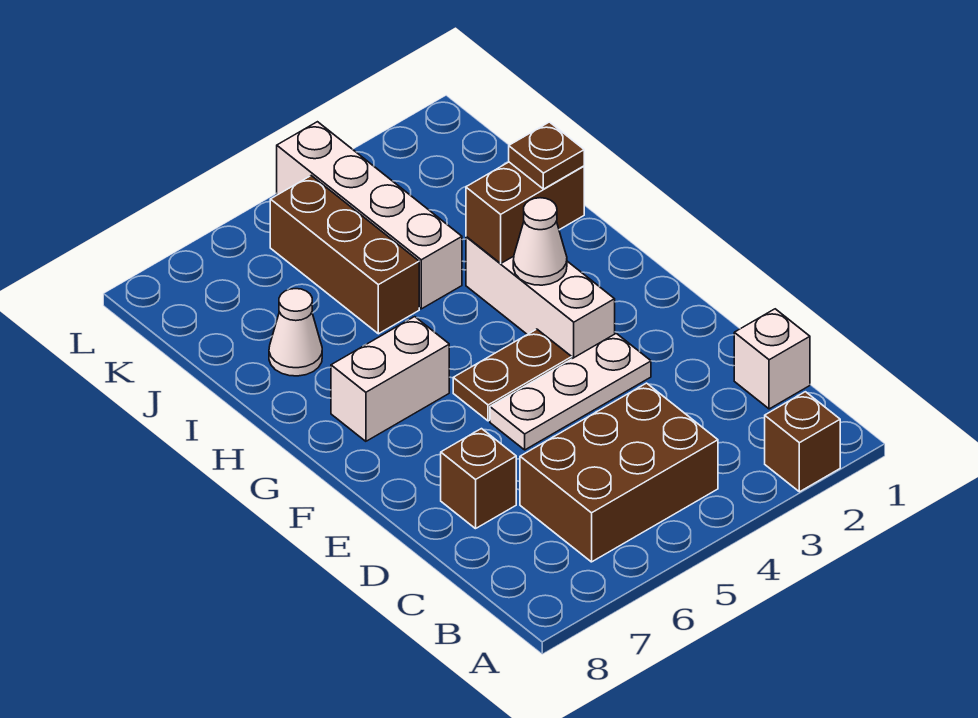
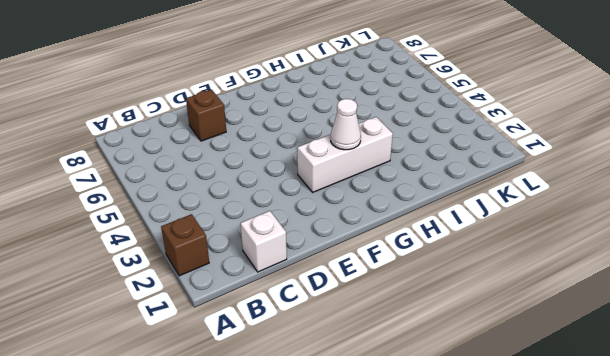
none -> brown brick B4:C6 level 1
none -> white plate E3:E5 level 1
none -> brown plate F4:F5 level 1

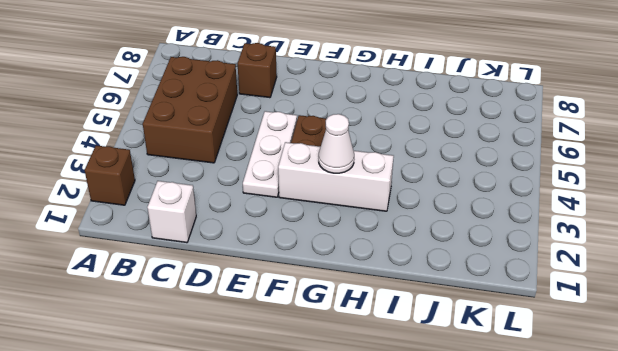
none -> white brick G6:G7 level 1
none -> white brick I4:L4 level 1
none -> brown brick I5:K5 level 1

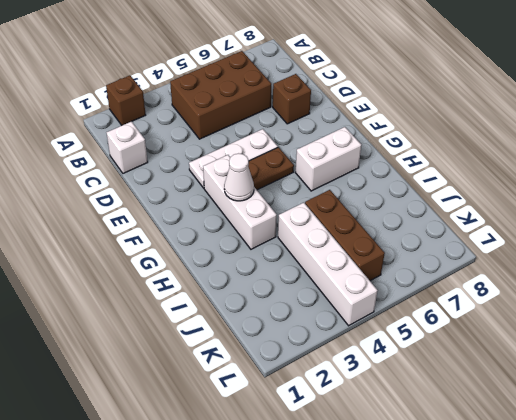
none -> white cone I7 level 1
none -> brown brick H2:H3 level 2
none -> brown plate H2 level 3

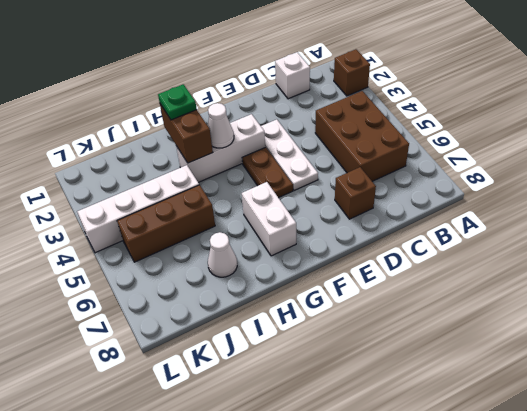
green plate H2 level 3 -> brown plate H2 level 3

